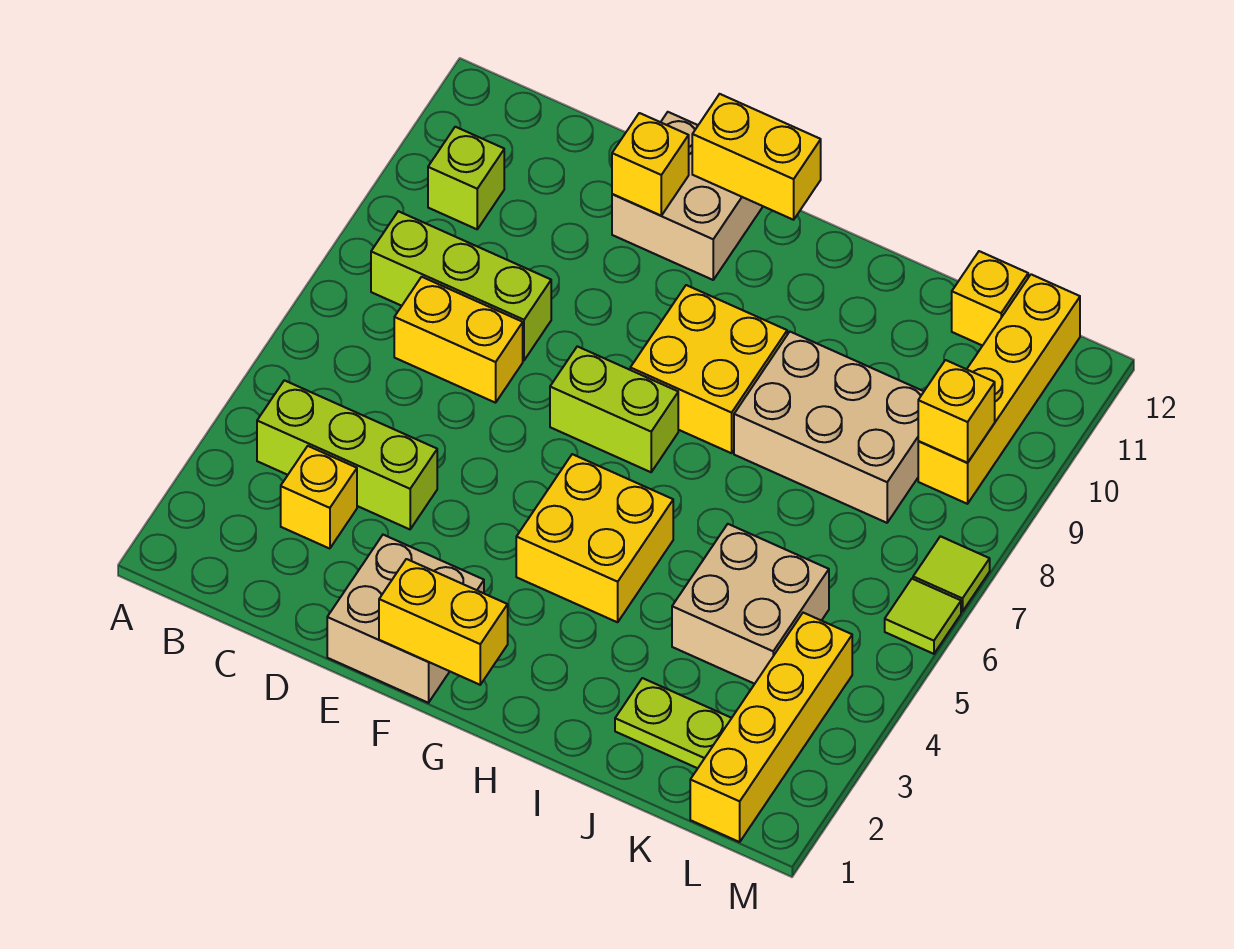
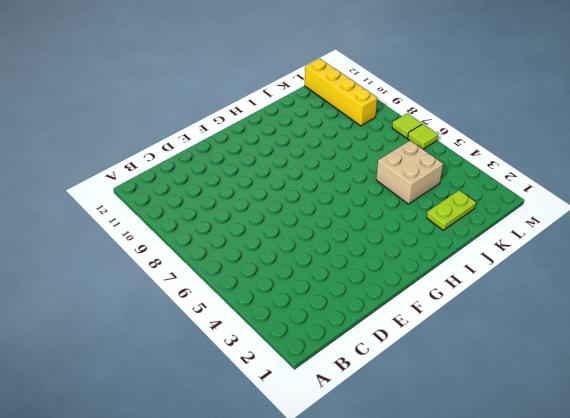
none -> lime brick B4:D4 level 1
none -> lime brick B8:D8 level 1
none -> lime brick B10 level 1

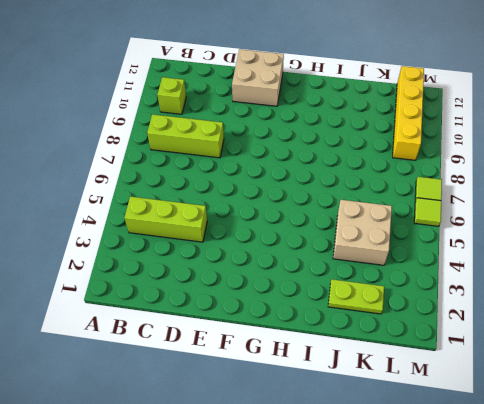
none -> yellow brick C3 level 1
none -> yellow brick C7:D7 level 1
none -> tan brick E1:F2 level 1

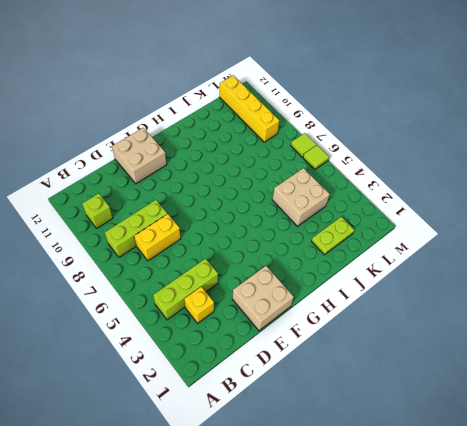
none -> lime brick F7:G7 level 1
none -> yellow brick G4:H5 level 1
none -> yellow brick G8:H9 level 1

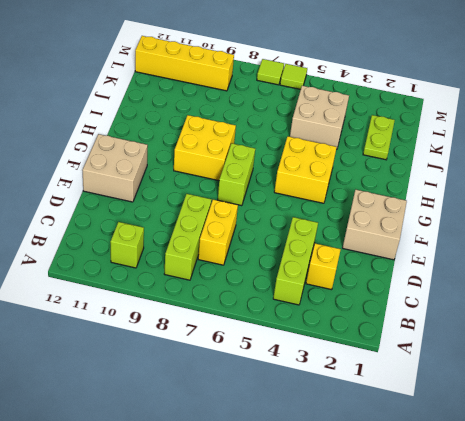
none -> tan brick I8:K9 level 1
none -> yellow brick K12 level 1
none -> yellow brick L1:L4 level 1

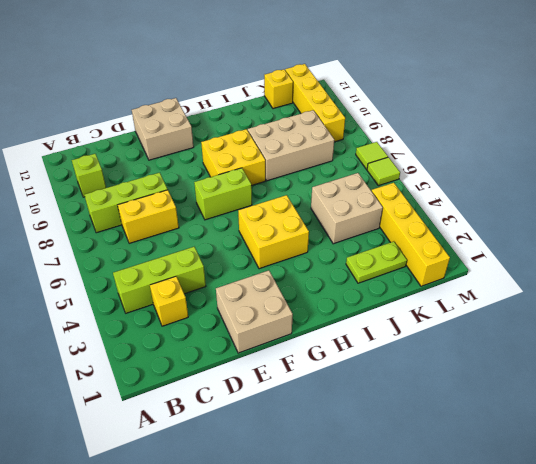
none -> yellow brick E11 level 2
none -> yellow brick F1:G1 level 2
none -> yellow brick F12:G12 level 2

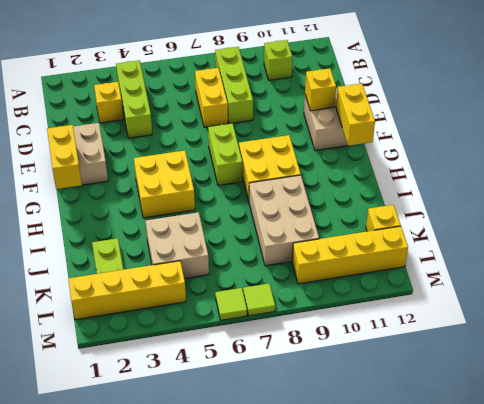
none -> yellow brick L9 level 2

